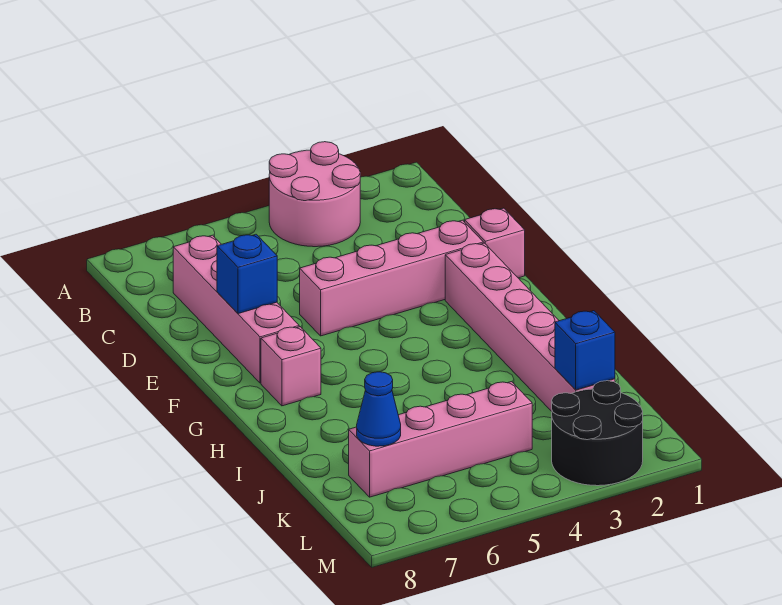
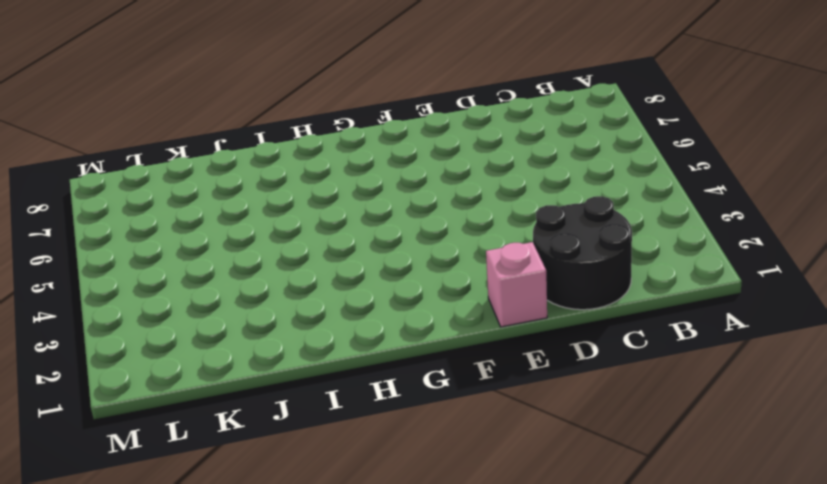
black round brick C1:D2 level 1 -> black round brick L2:M3 level 1
none -> pink round brick A3:B4 level 1
none -> pink brick C7:F7 level 1

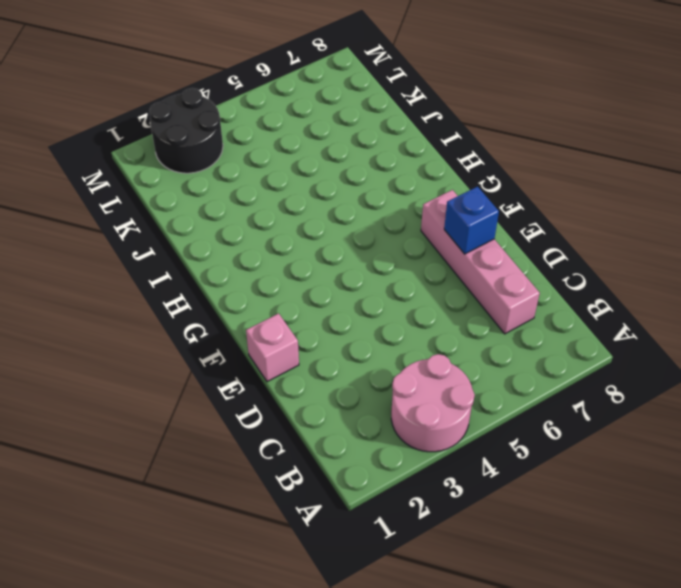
none -> pink brick E2:E5 level 1
none -> pink brick F2:K2 level 1

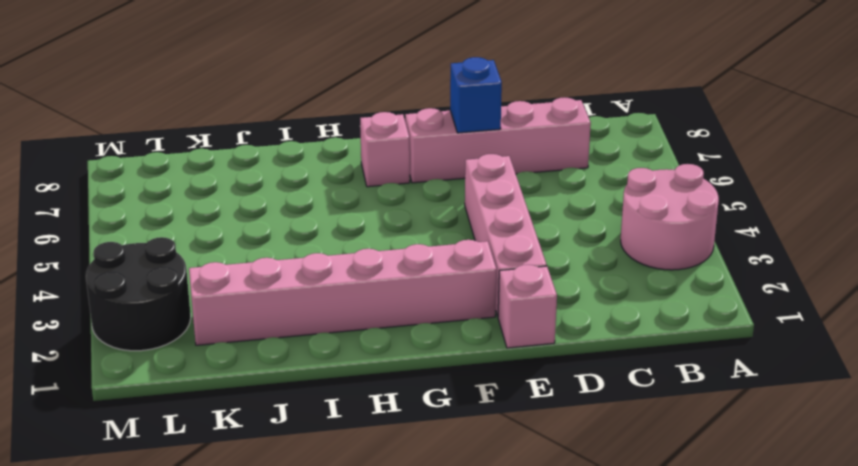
none -> pink brick K4:K7 level 1
none -> blue brick K2 level 2

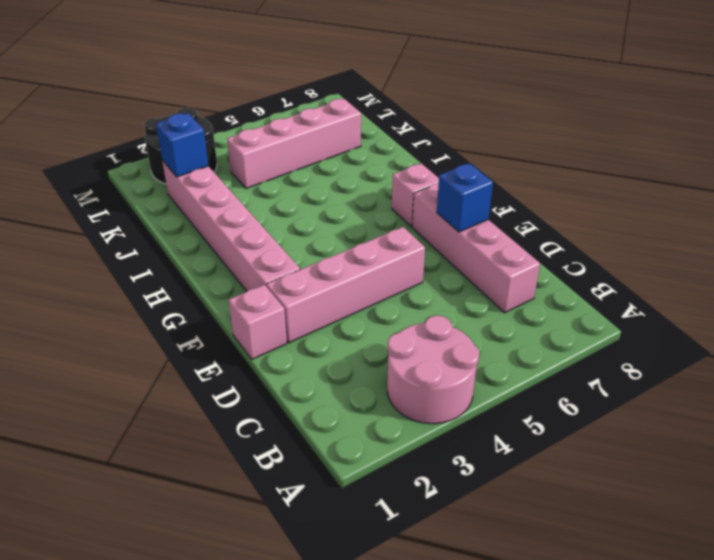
none -> blue cone K7 level 2

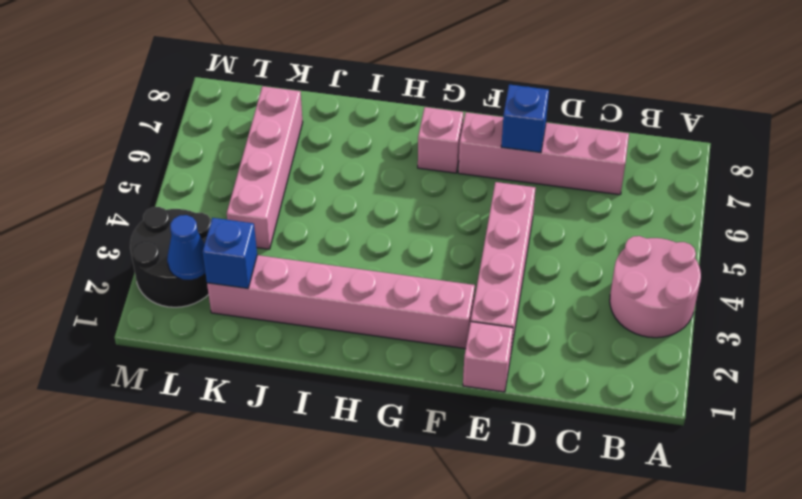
blue cone L2 level 2 -> blue cone K7 level 2

